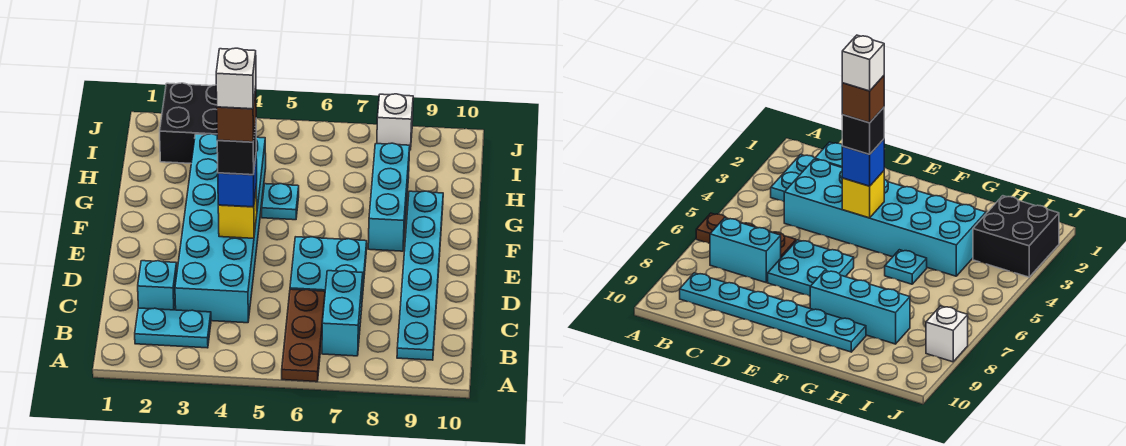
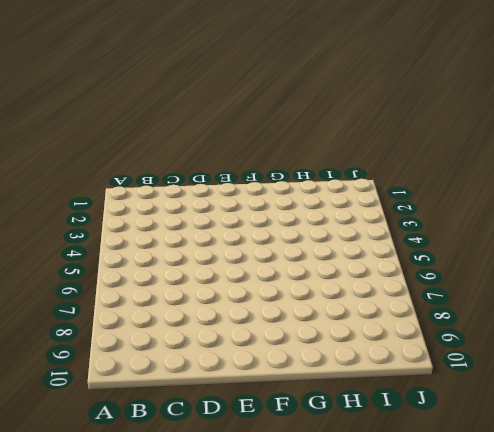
none -> brown plate A6:C6 level 1
none -> cyan plate B2:B3 level 1
none -> cyan brick B7:C7 level 1

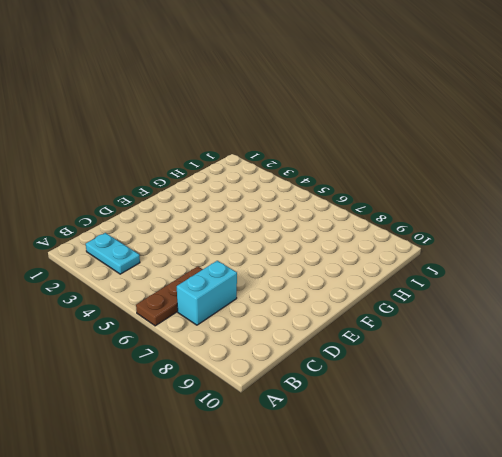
none -> cyan plate B9:G9 level 1
none -> cyan brick C2 level 1
none -> cyan brick C3:H4 level 1

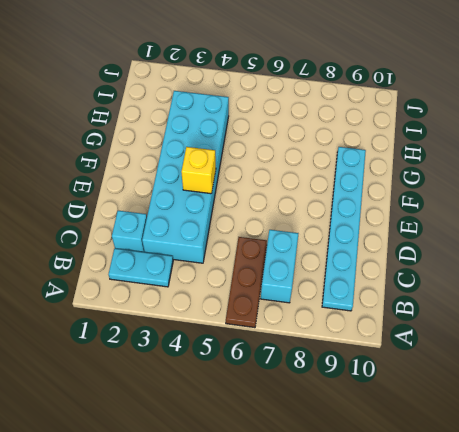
none -> cyan plate D6:E7 level 1
none -> cyan brick F8:H8 level 1
none -> cyan plate G5 level 1

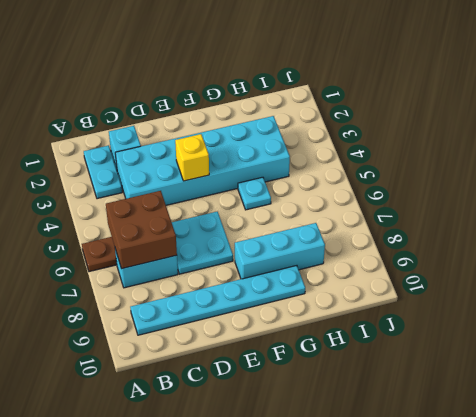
brown brick B6:C7 level 2 -> none
none -> black brick I2:J3 level 1
none -> white brick J8 level 1
none -> blue brick E4 level 3

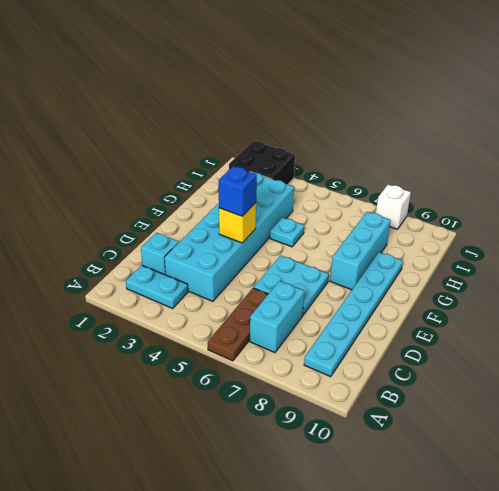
none -> black brick E4 level 4
none -> brown brick E4 level 5
none -> white brick E4 level 6

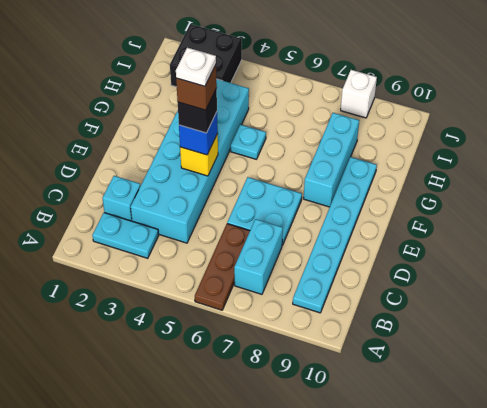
white plate E4 level 6 -> white brick E4 level 6

